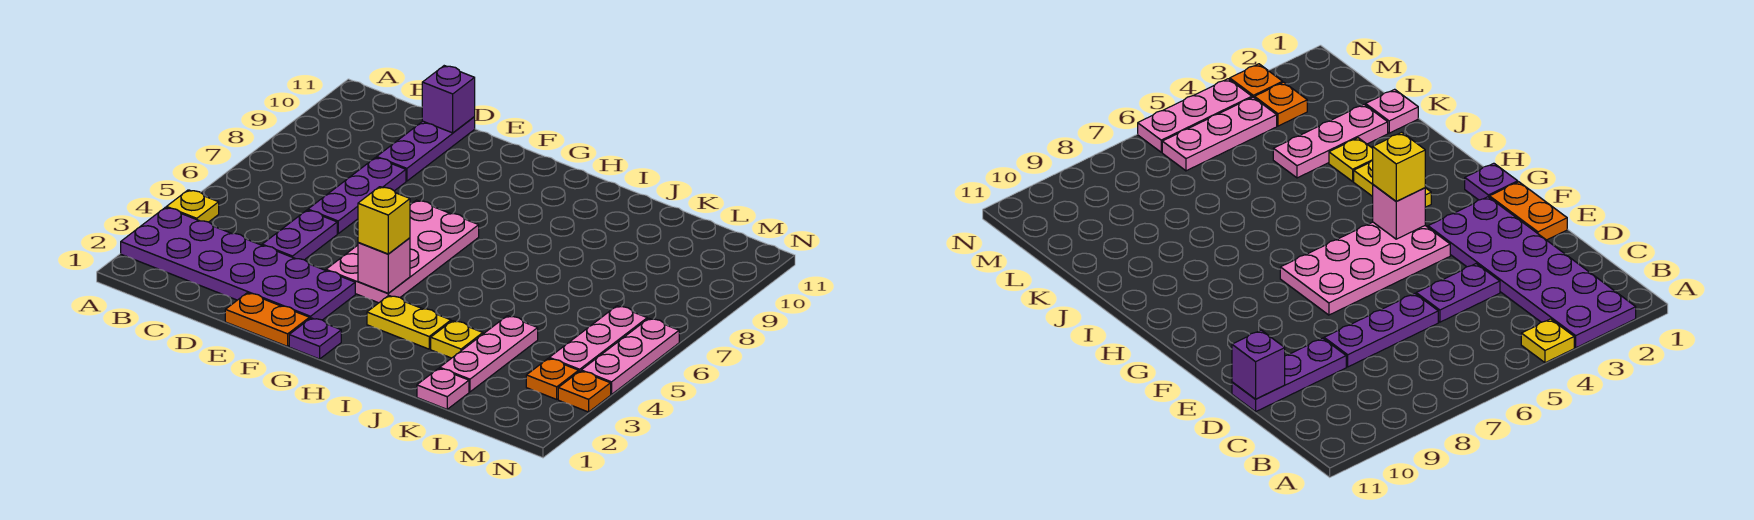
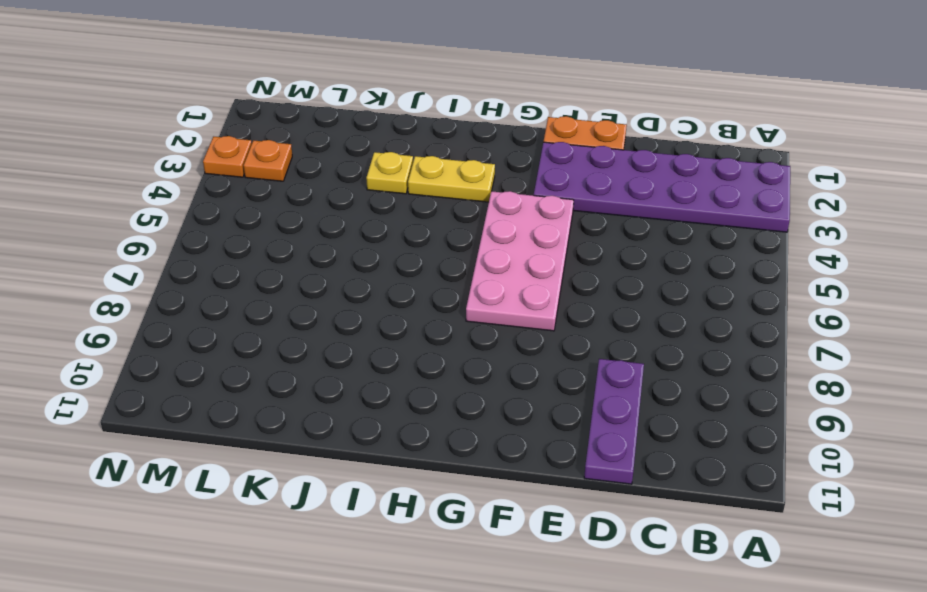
none -> yellow plate A4 level 1
none -> purple plate D4:D5 level 1
none -> purple plate D6:D8 level 1

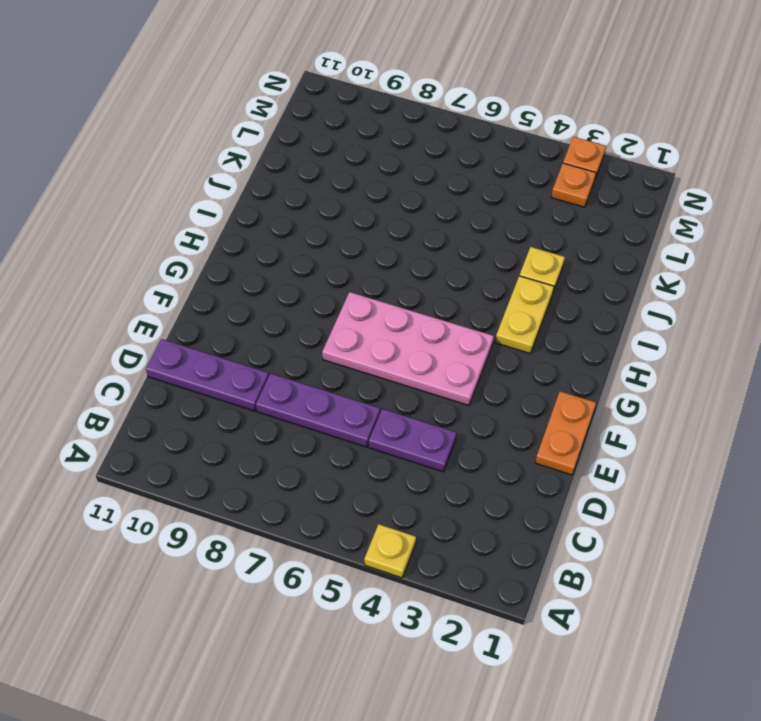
none -> purple plate A2:F3 level 1
none -> purple plate G1 level 1
none -> pink plate K1 level 1

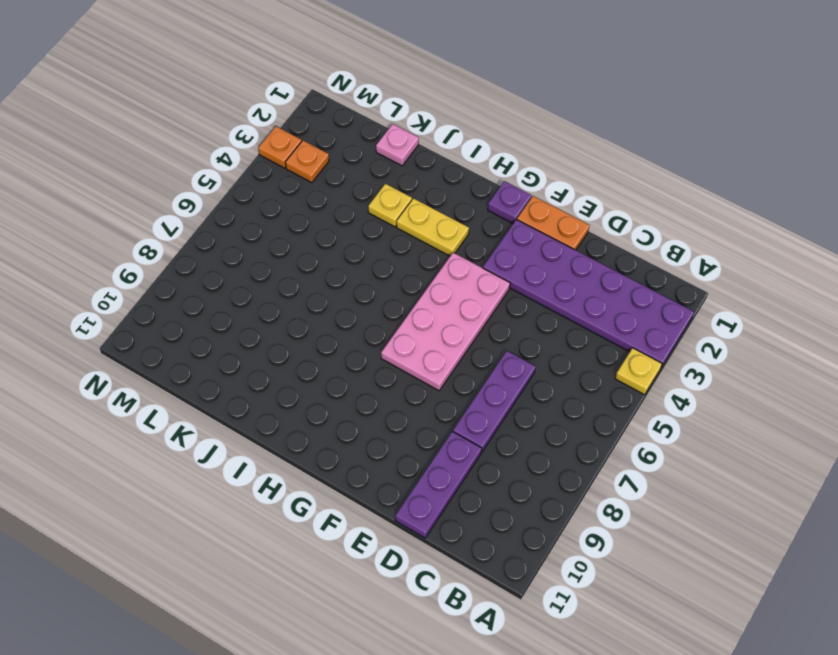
none -> purple plate D4:D5 level 1
none -> pink plate K2:K4 level 1
none -> pink plate M4:M6 level 1

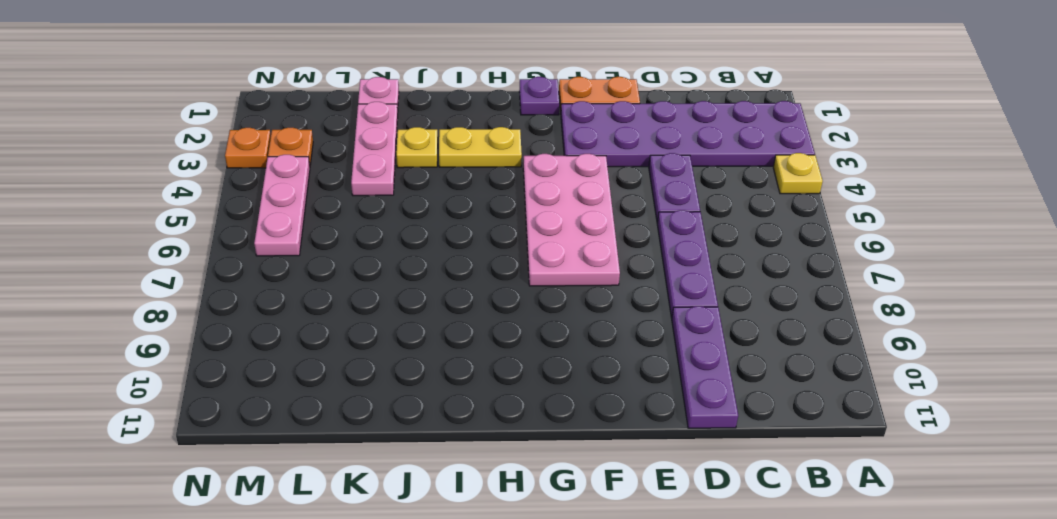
none -> pink plate N4:N6 level 1
none -> purple brick D11 level 2
none -> pink brick G4 level 2

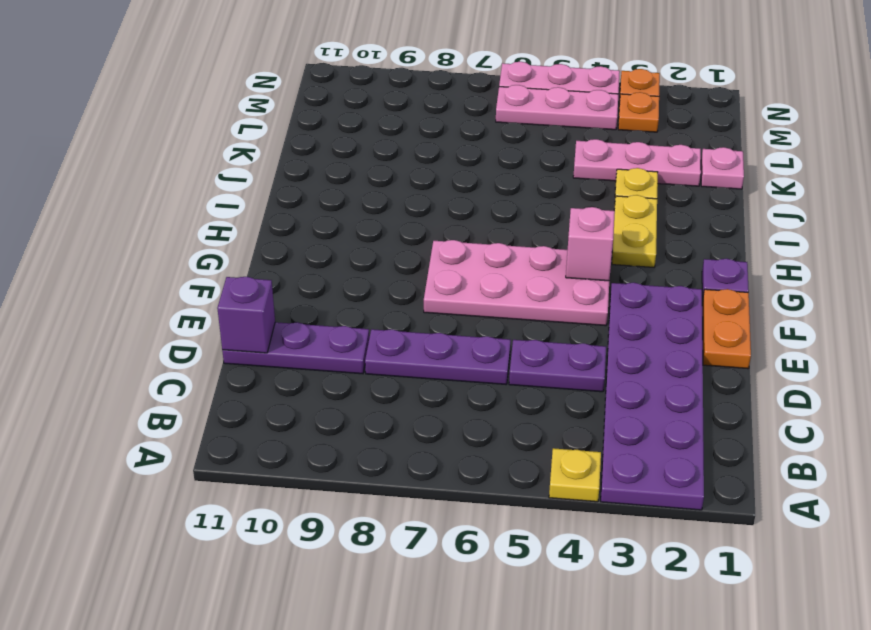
none -> yellow brick G4 level 3

